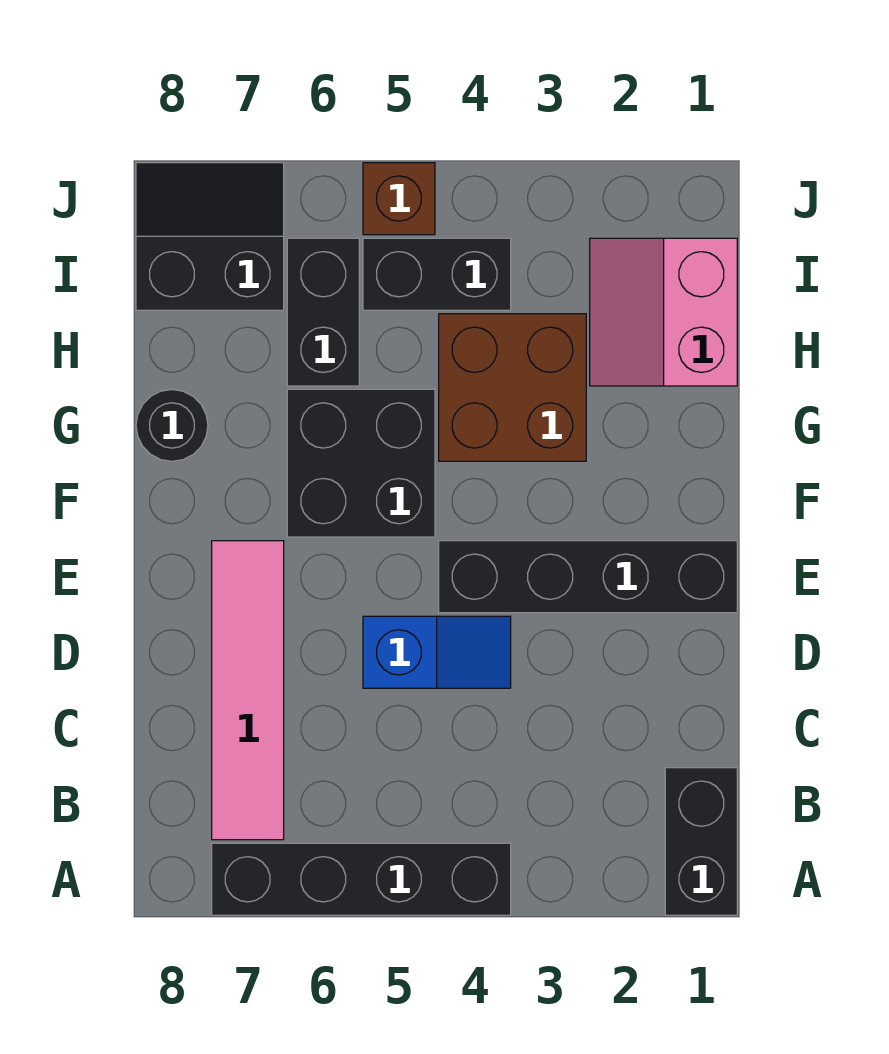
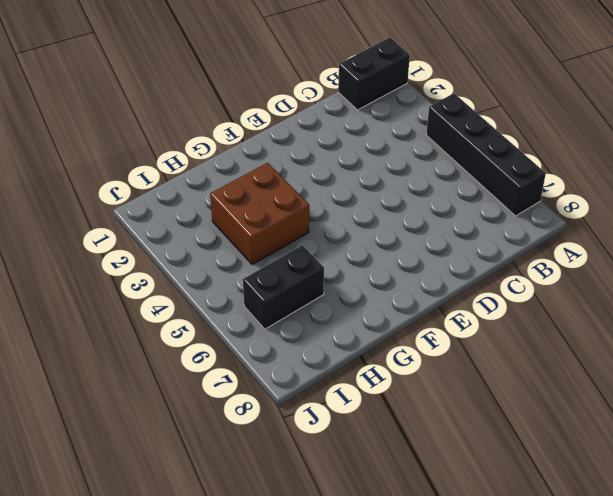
none -> pink tile B7:E7 level 1
none -> blue slope D4:D5 level 1 top 5
none -> black brick E1:E4 level 1

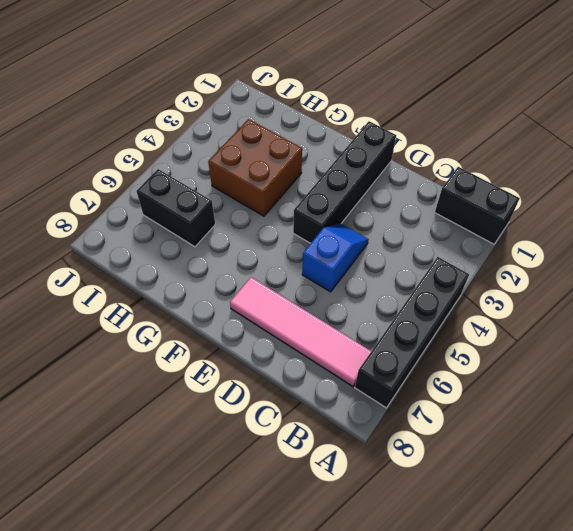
none -> black brick F5:G6 level 1
none -> black round brick G8 level 1
none -> pink slope H1:I2 level 1 top 1

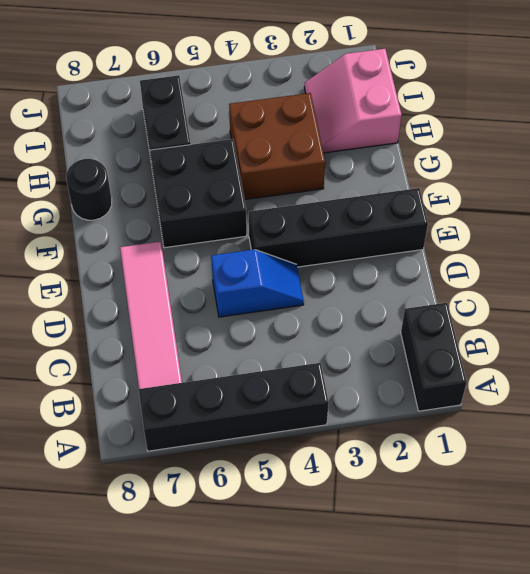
none -> black brick I4:I5 level 1
none -> black slope I7:J8 level 1 top I
none -> brown brick J5 level 1

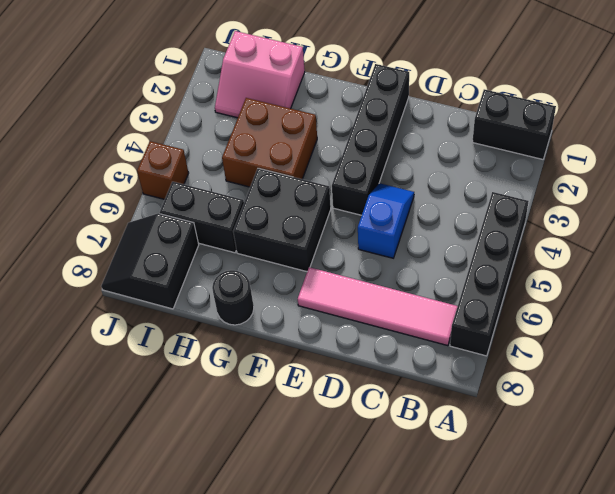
none -> black brick I4:I5 level 1

